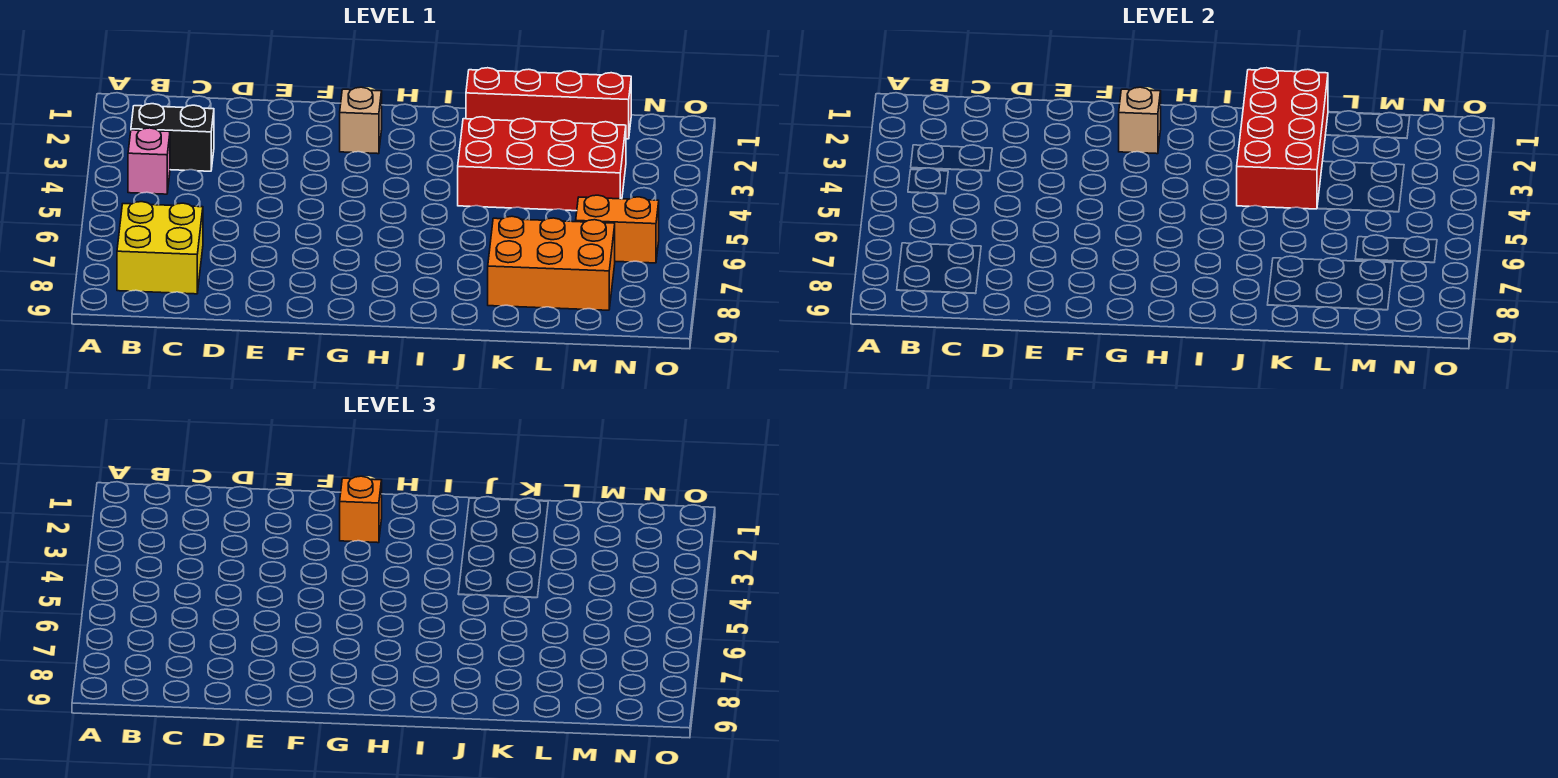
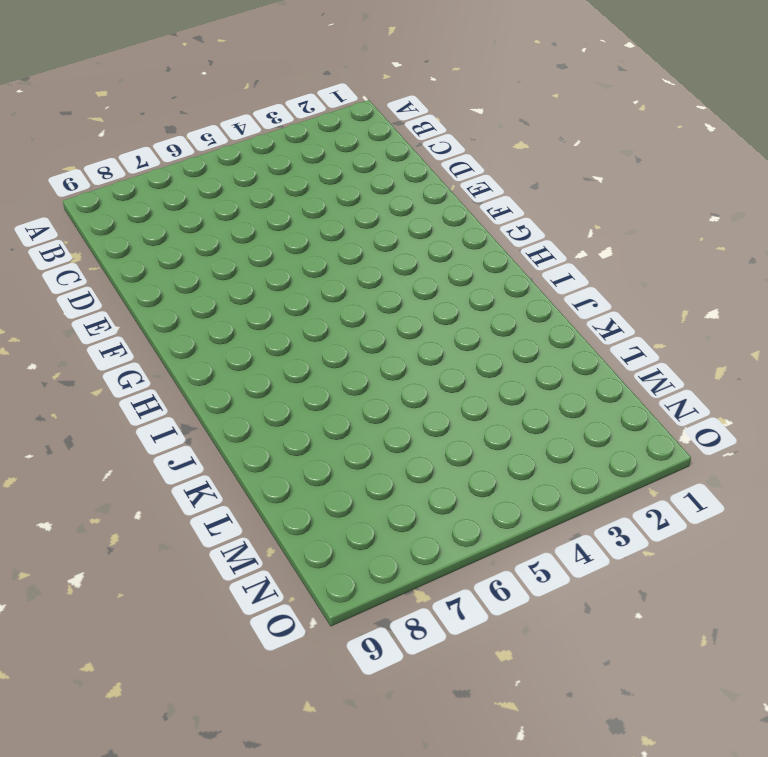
none -> black brick B3:C3 level 1
none -> pink brick B4 level 1

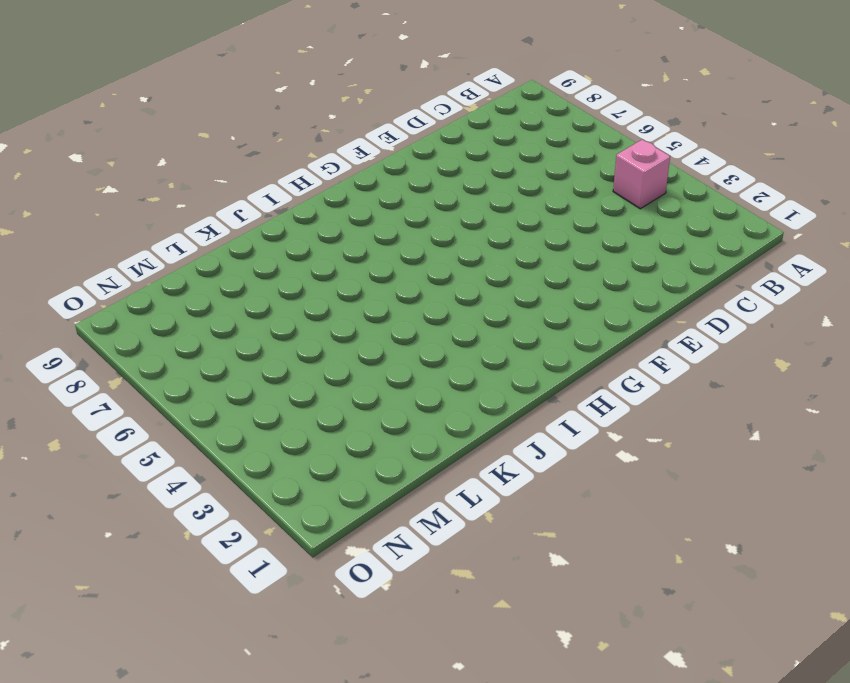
none -> black brick B3:C3 level 1
none -> yellow brick B7:C8 level 1

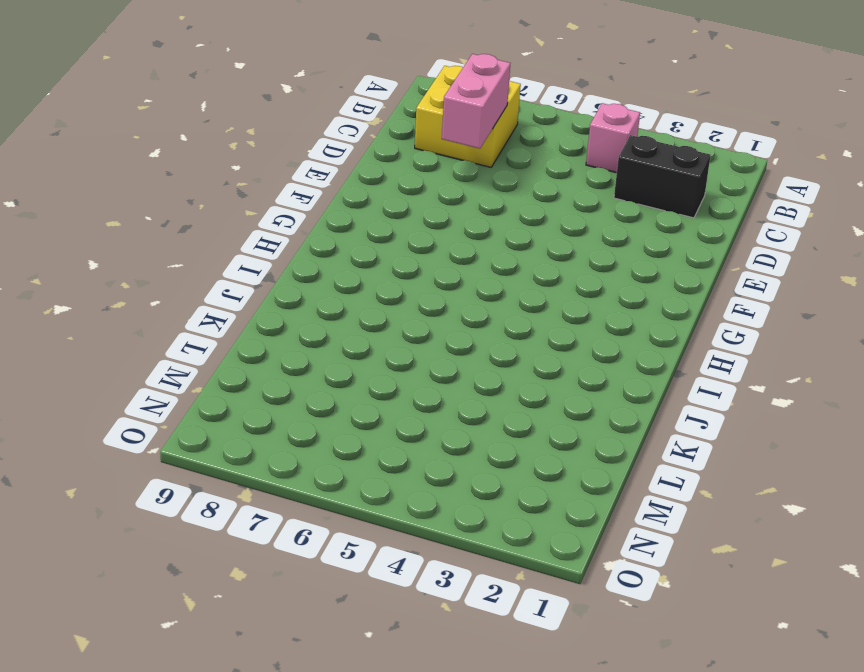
black brick C2:C3 level 1 -> black brick B3:C3 level 1
pink brick C7:D7 level 2 -> none
none -> tan brick G2 level 1
none -> red brick J1:M1 level 1

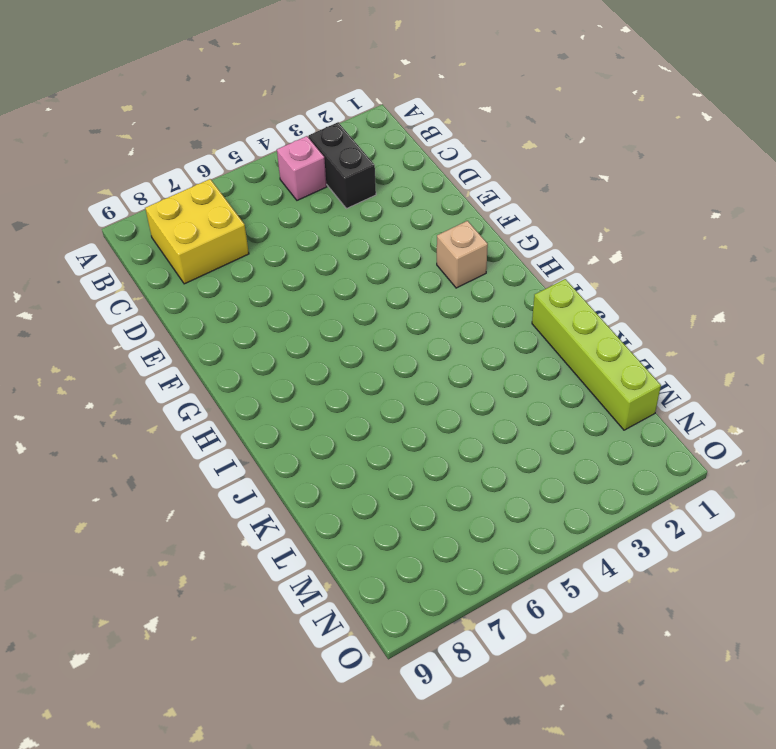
lime brick J1:M1 level 1 -> red brick J1:M1 level 1
none -> red brick J3:M4 level 1
none -> orange brick K7:M8 level 1

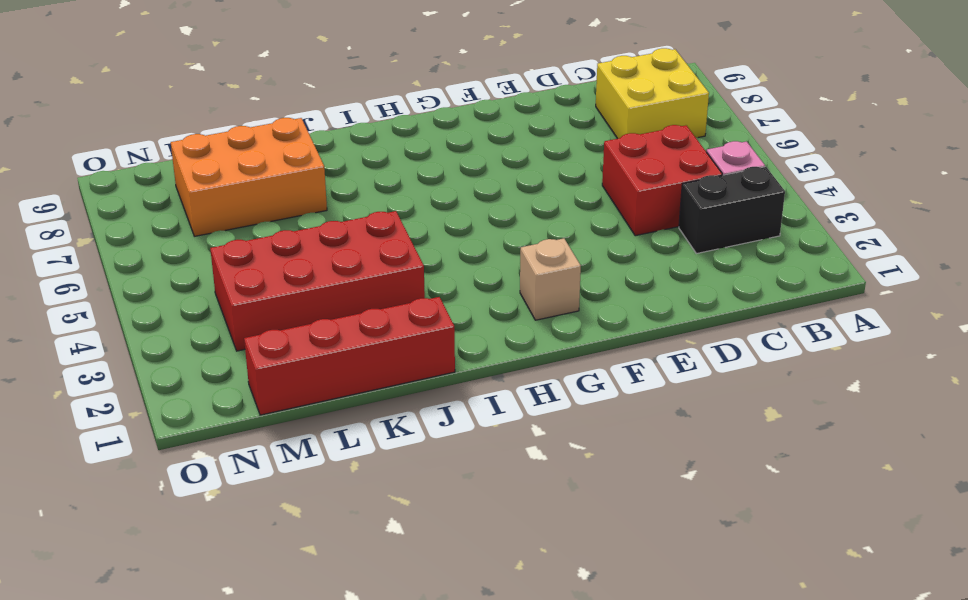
red brick C4:D5 level 1 -> none
none -> orange brick M6:N6 level 1
none -> tan brick G2 level 2

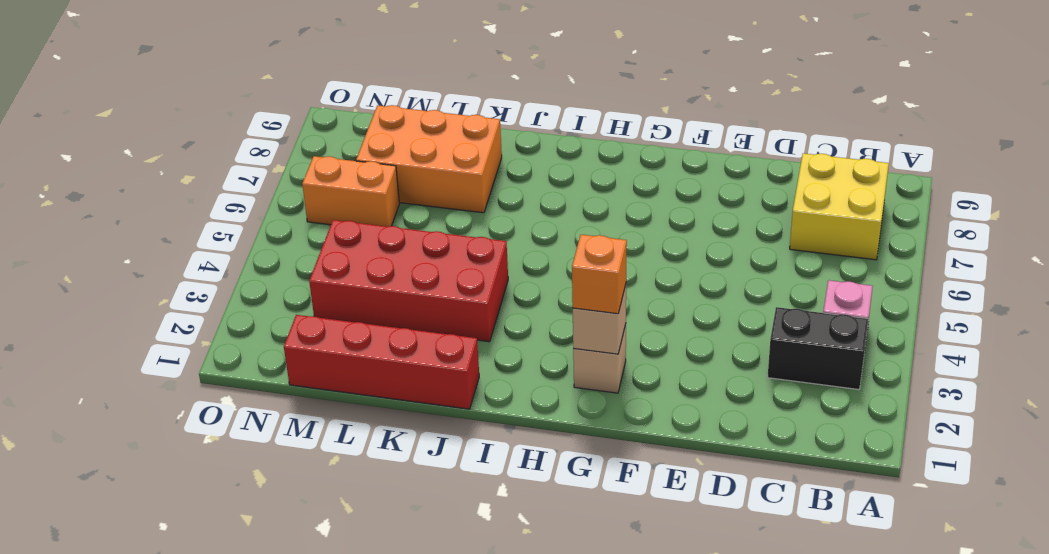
none -> red brick J1:K4 level 2

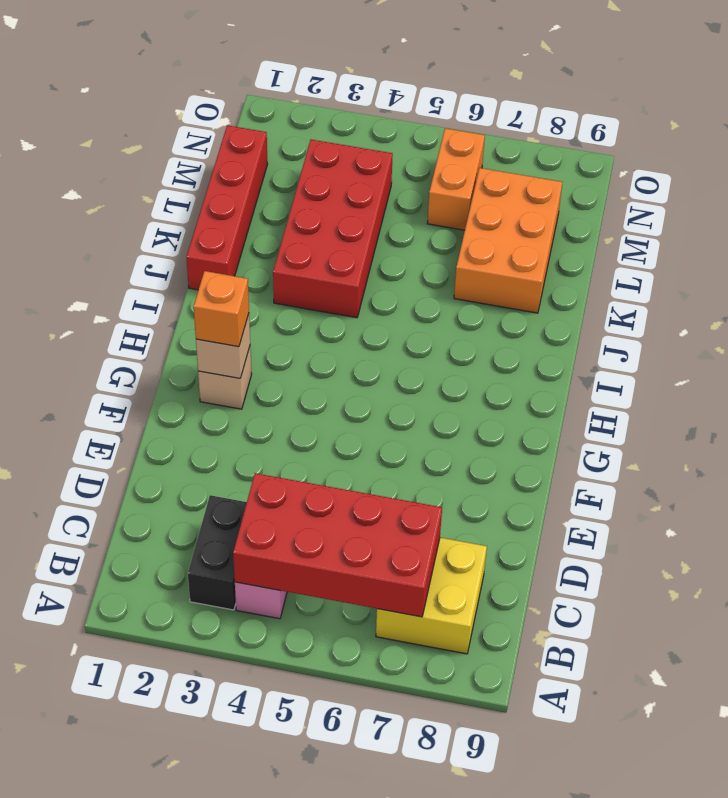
red brick B4:C7 level 2 -> red brick J1:K4 level 2

